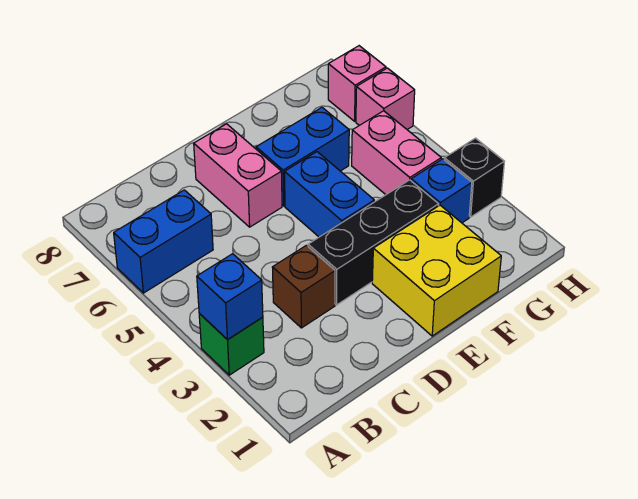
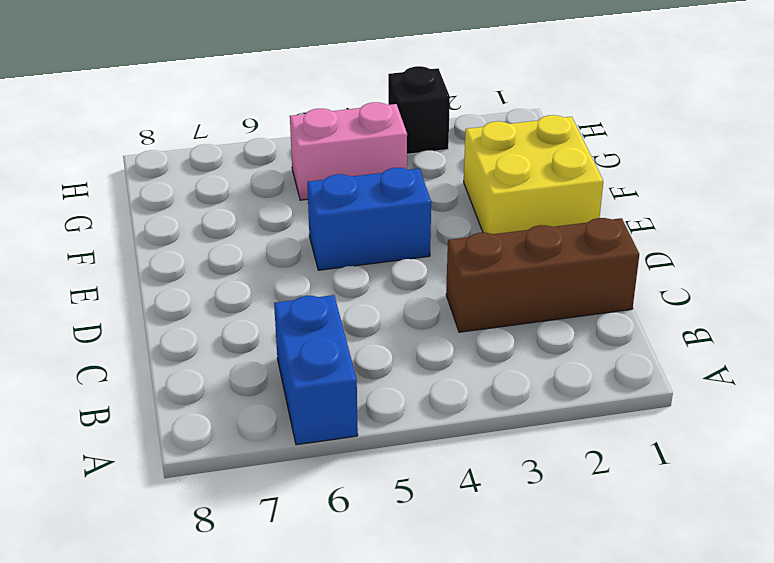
brown brick C1:C3 level 1 -> brown brick C3 level 1
none -> green brick A3 level 1
none -> black brick D3:F3 level 1
none -> pink brick D6:D7 level 1

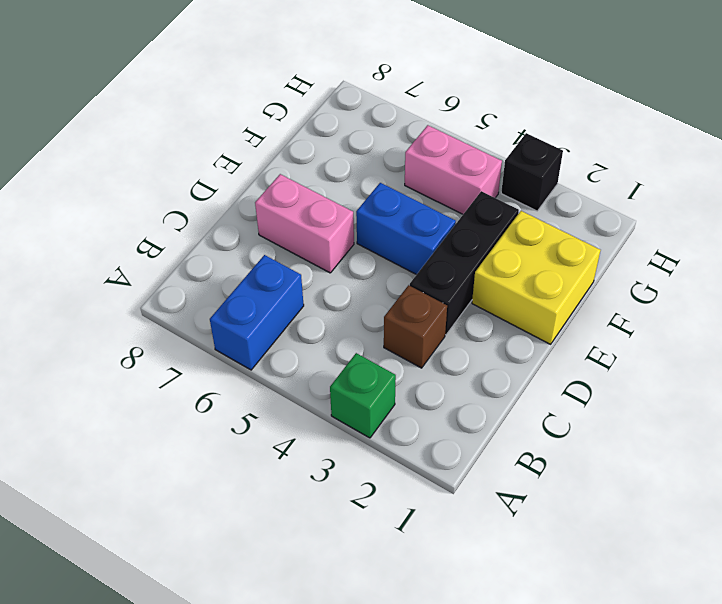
none -> blue brick E6:F6 level 1
none -> blue brick G3 level 1
none -> pink brick H6 level 1

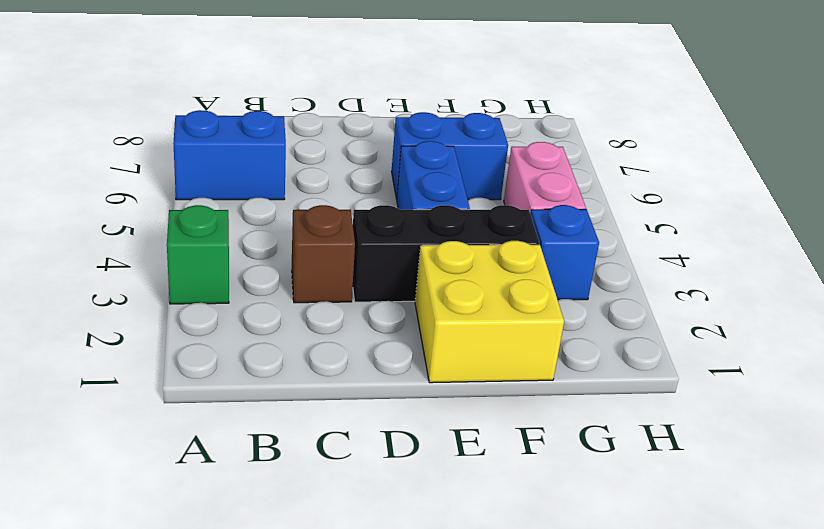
none -> pink brick D6:D7 level 1
none -> black brick H3 level 1
none -> pink brick H6 level 1

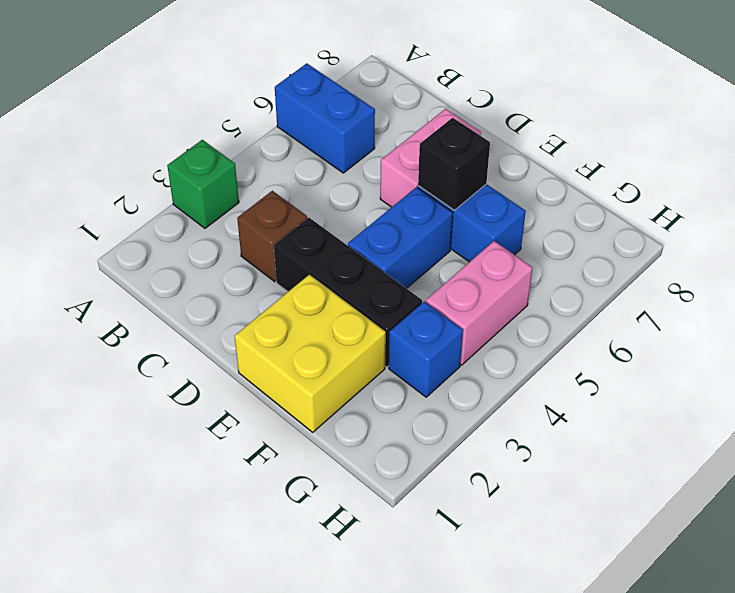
black brick E6 level 2 -> black brick H3 level 1
none -> pink brick H6 level 1
none -> pink brick H7 level 1
none -> blue brick A3 level 2

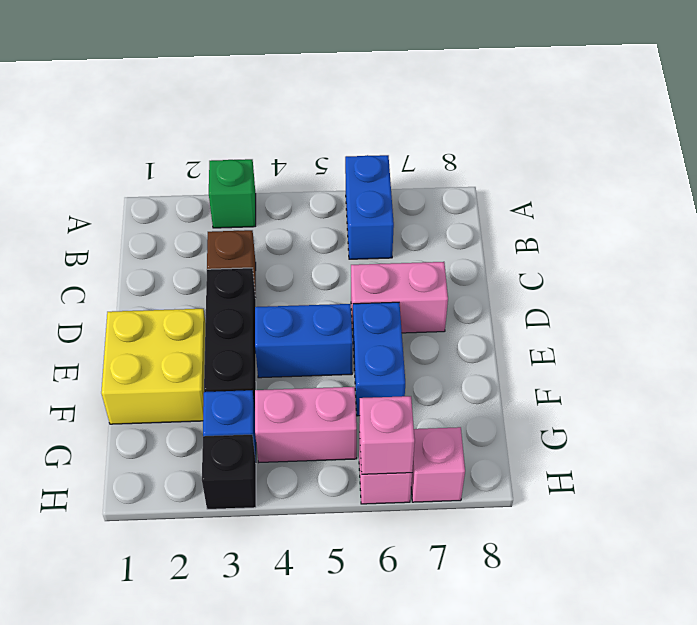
pink brick H6 level 2 -> none
none -> blue brick A3 level 2

